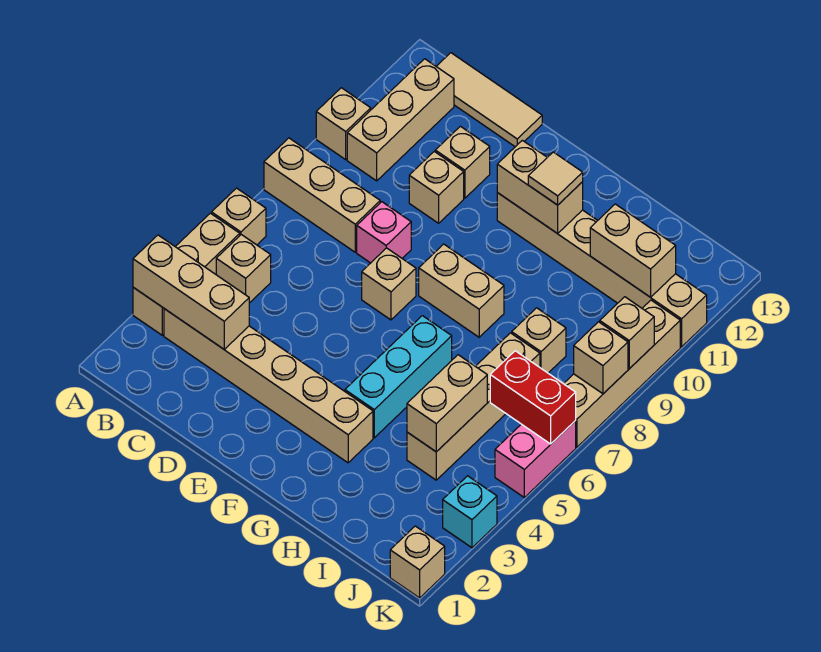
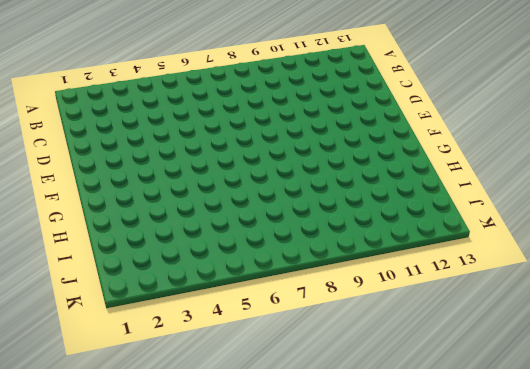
none -> tan brick A3:A5 level 1
none -> tan brick A6 level 1
none -> tan brick A8:C8 level 1

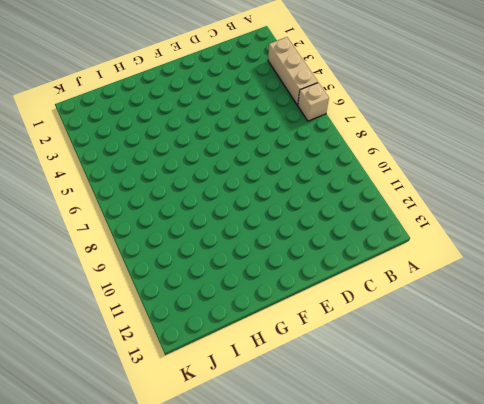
none -> tan brick A8:C8 level 1
none -> tan brick A10 level 1
none -> tan brick B3:G3 level 1

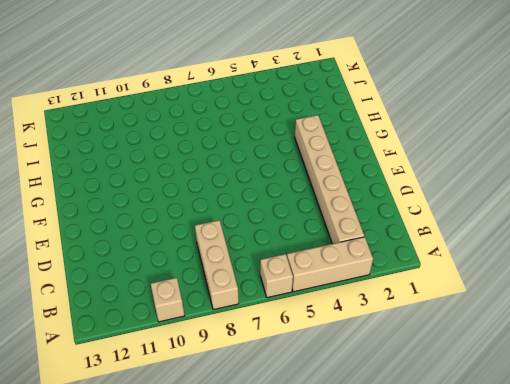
none -> tan brick B5 level 1
none -> tan brick B10:B12 level 1
none -> tan tile B13:D13 level 1

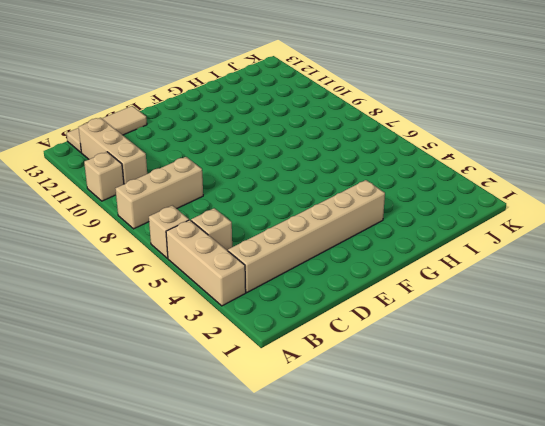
none -> pink brick D8 level 1
none -> tan brick D10 level 1
none -> tan brick D11 level 1

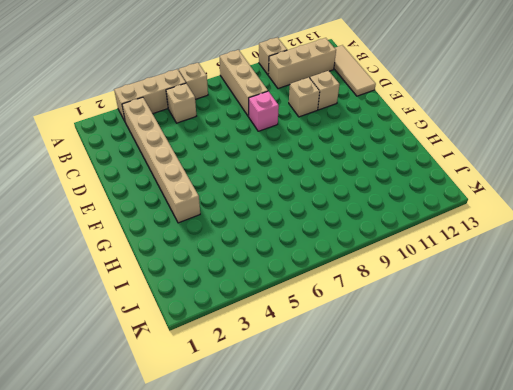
none -> tan brick E7 level 1
none -> tan brick F8:G8 level 1
none -> tan brick F11:K11 level 1

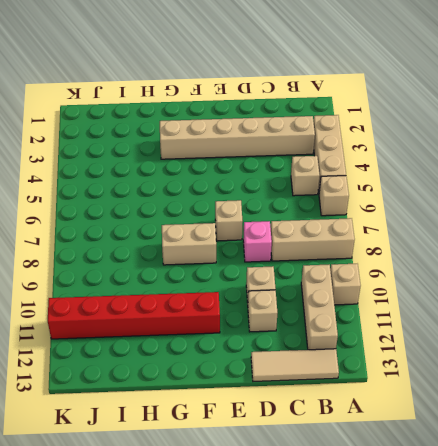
red brick F11:K11 level 1 -> tan brick F11:K11 level 1
none -> cyan brick G4:G6 level 1
none -> tan brick I4:I7 level 1
none -> tan brick I8 level 1

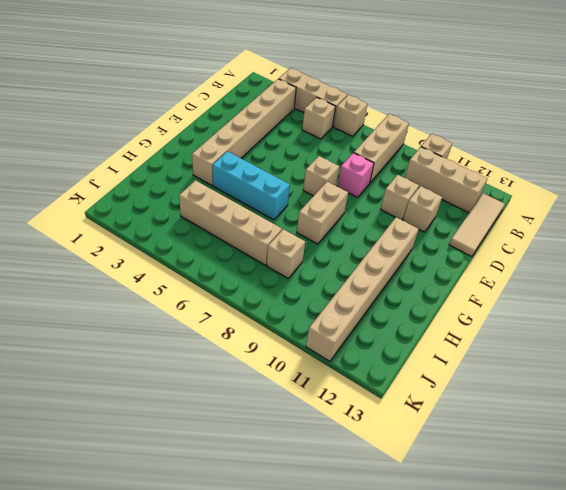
none -> tan brick K1 level 1
none -> cyan brick K3 level 1
none -> pink brick K5:K6 level 1

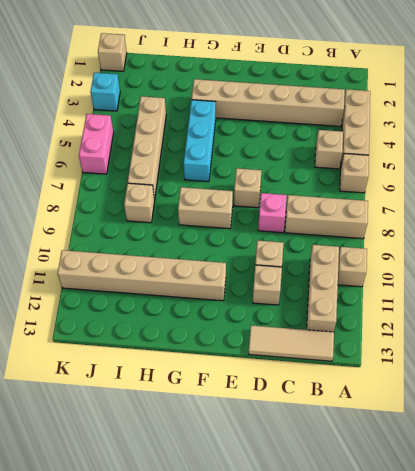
none -> tan brick K7:K10 level 1
none -> tan brick A3:C3 level 2
none -> tan brick F11:G11 level 2

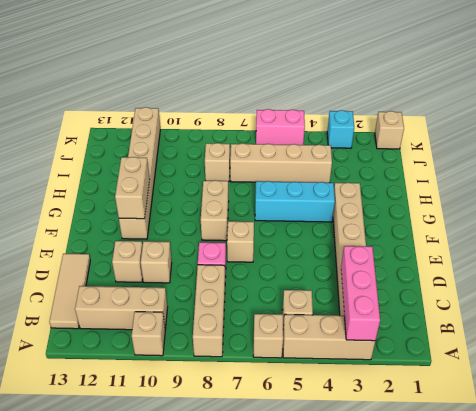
pink brick A3:C3 level 2 -> tan brick A3:C3 level 2
none -> tan brick K7:K10 level 1
none -> tan brick I4:I5 level 2
none -> tan brick I11:J11 level 2

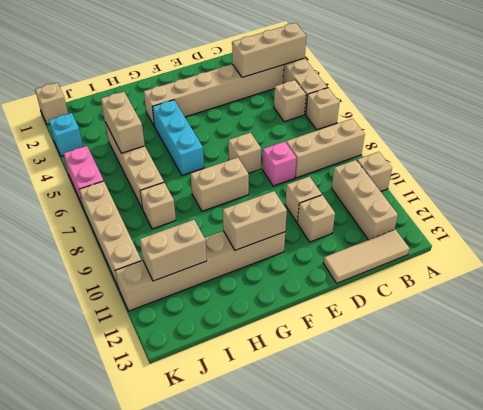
none -> red brick J6:K6 level 2
none -> tan brick K8 level 2
none -> tan brick K9 level 2

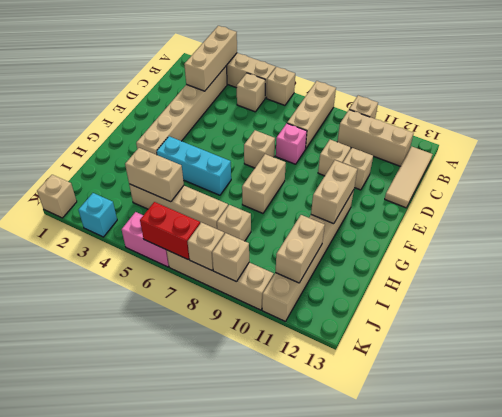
red brick K6:K7 level 2 -> red brick J6:K6 level 2
none -> tan tile G11 level 3

